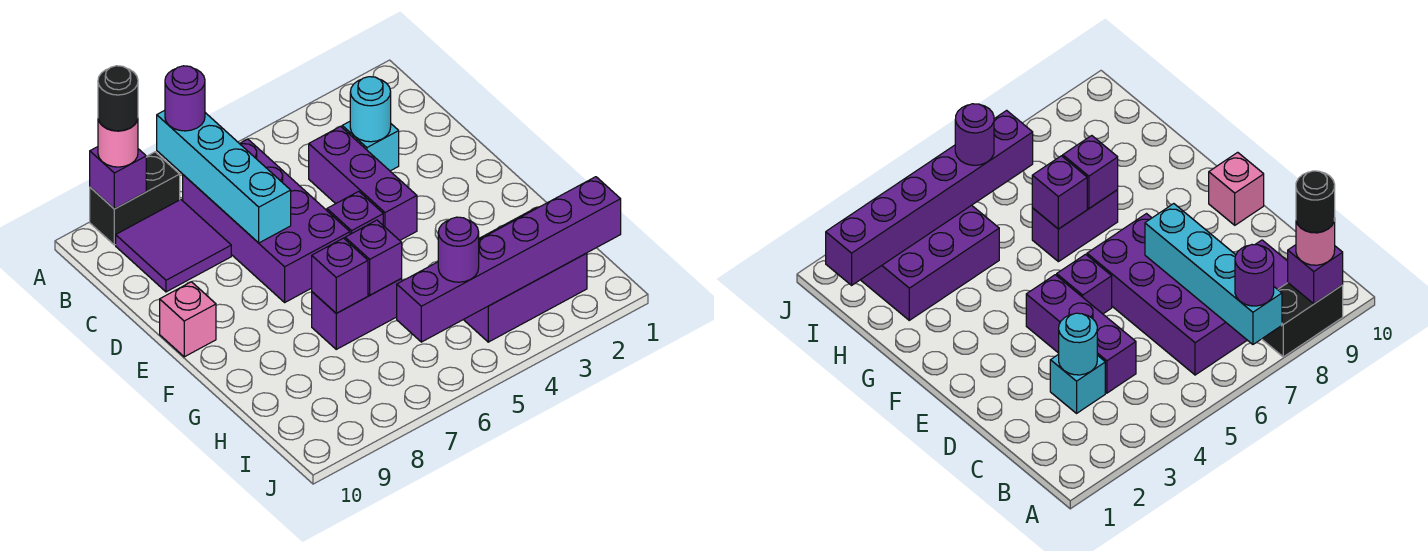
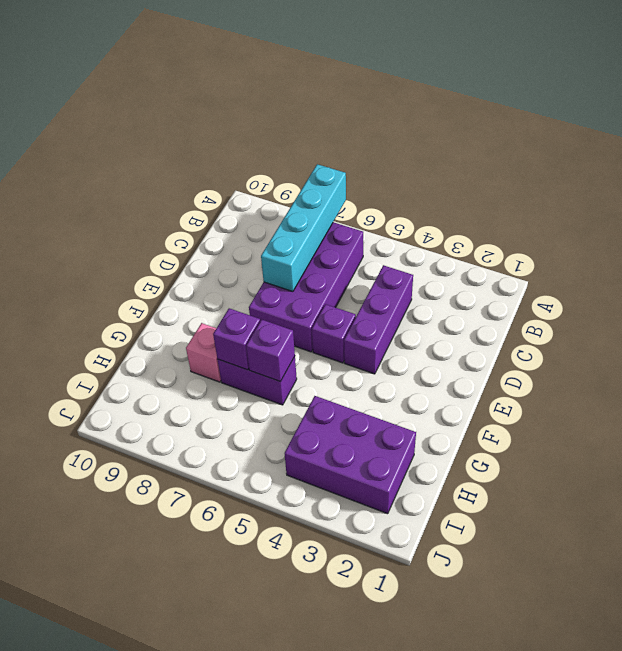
pink brick G8 level 1 -> pink brick E10 level 1
none -> black brick A8:A9 level 1
none -> purple tile B8:C9 level 1
none -> cyan brick C3 level 1

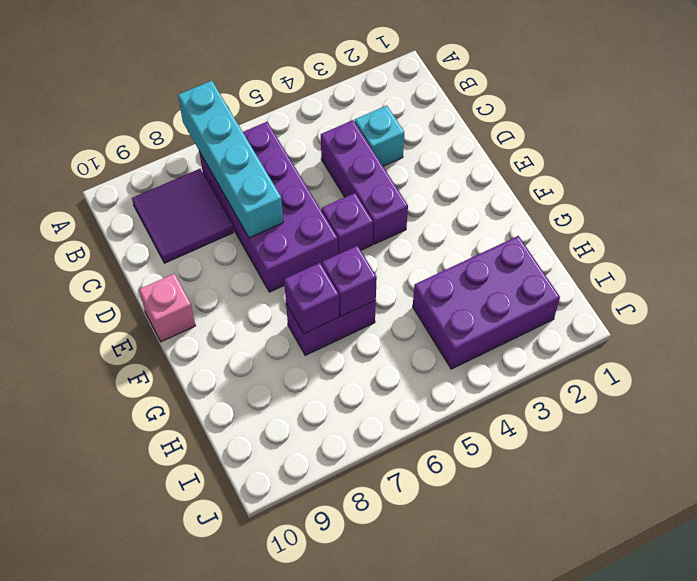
none -> black brick A8:A9 level 1
none -> purple brick A9 level 2
none -> cyan round brick C3 level 2

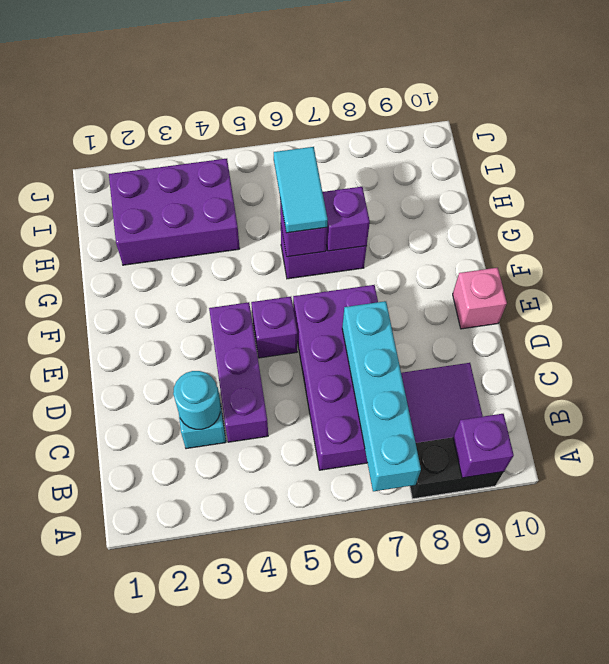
cyan tile G6:H6 level 3 -> none
none -> purple brick I1:I6 level 2
none -> purple round brick A7 level 3
none -> pink round brick A9 level 3

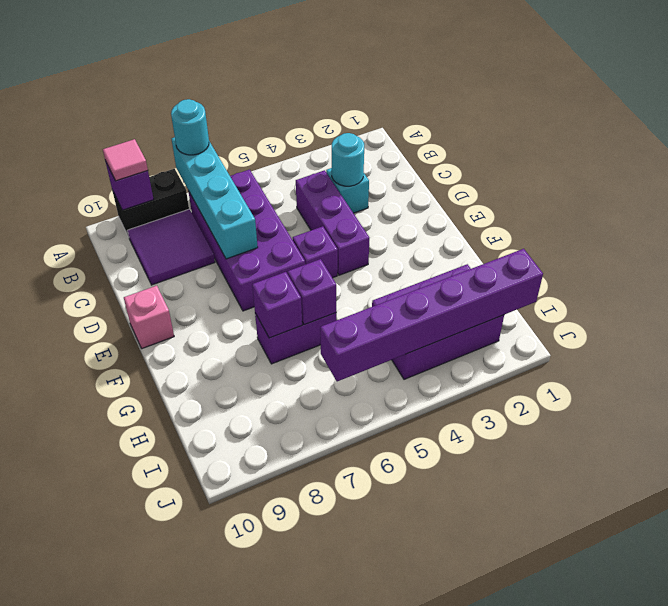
cyan round brick A7 level 3 -> purple round brick A7 level 3
pink tile A9 level 3 -> pink round brick A9 level 3
none -> purple round brick I5 level 3
none -> black round brick A9 level 4

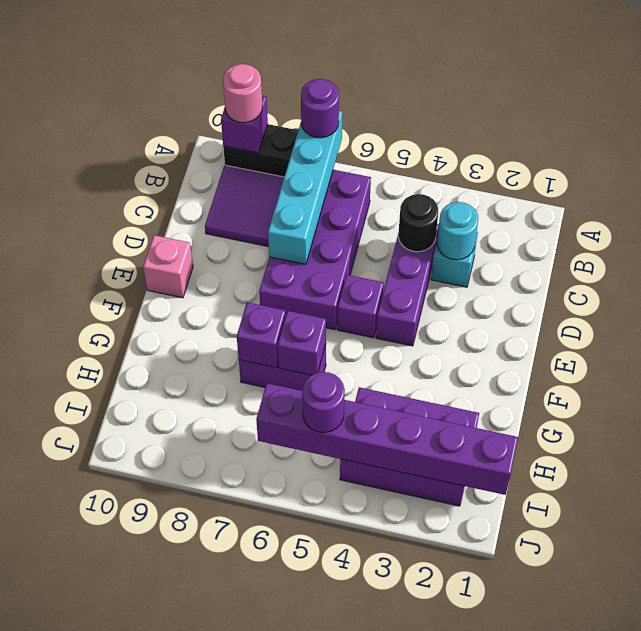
black round brick C4 level 2 -> black round brick A9 level 4

